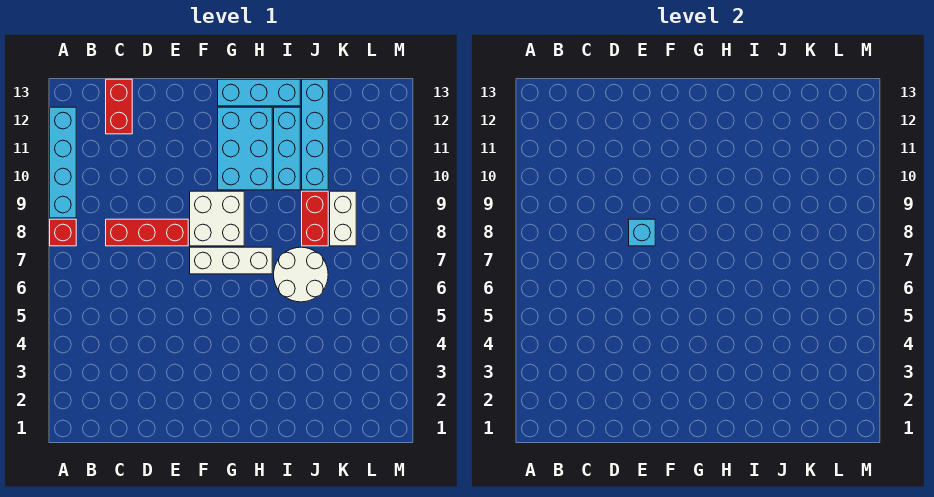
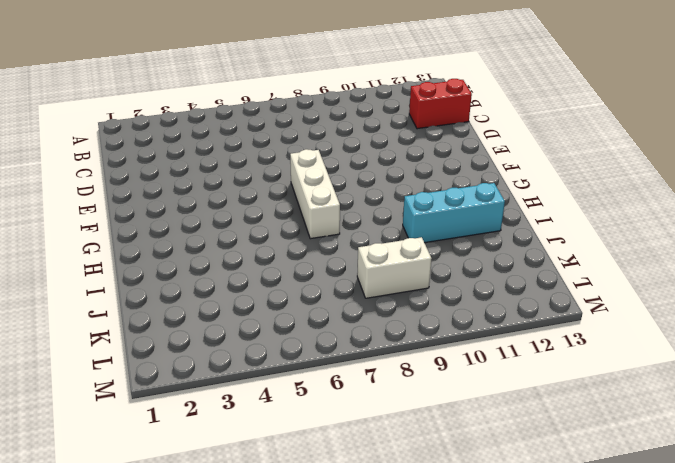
none -> red brick A8 level 1
none -> cyan brick A9:A12 level 1
none -> red brick C8:E8 level 1

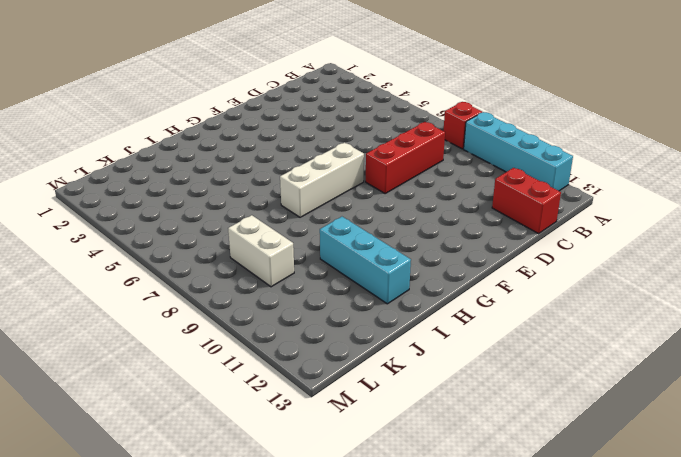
none -> white brick F8:G9 level 1
none -> cyan brick G10:H12 level 1
none -> cyan brick G13:I13 level 1

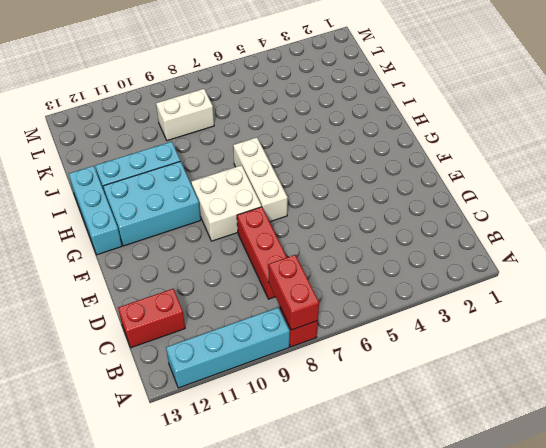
red brick A8:B8 level 2 -> red brick J8:J9 level 1
none -> white round brick I6:J7 level 1
none -> cyan brick J10:J13 level 1
none -> cyan brick E8 level 2

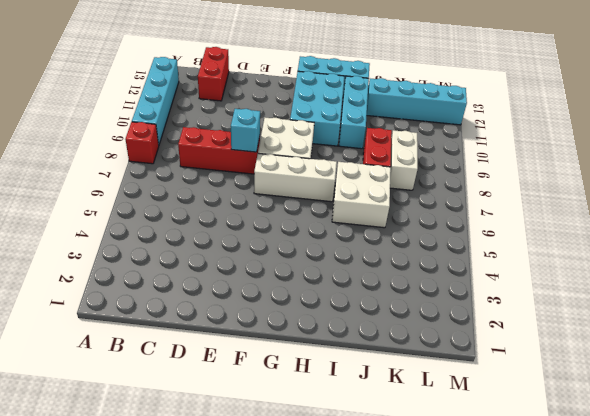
white brick I6:J7 level 1 -> white round brick I6:J7 level 1
cyan brick J12:M12 level 1 -> cyan brick J10:J13 level 1

